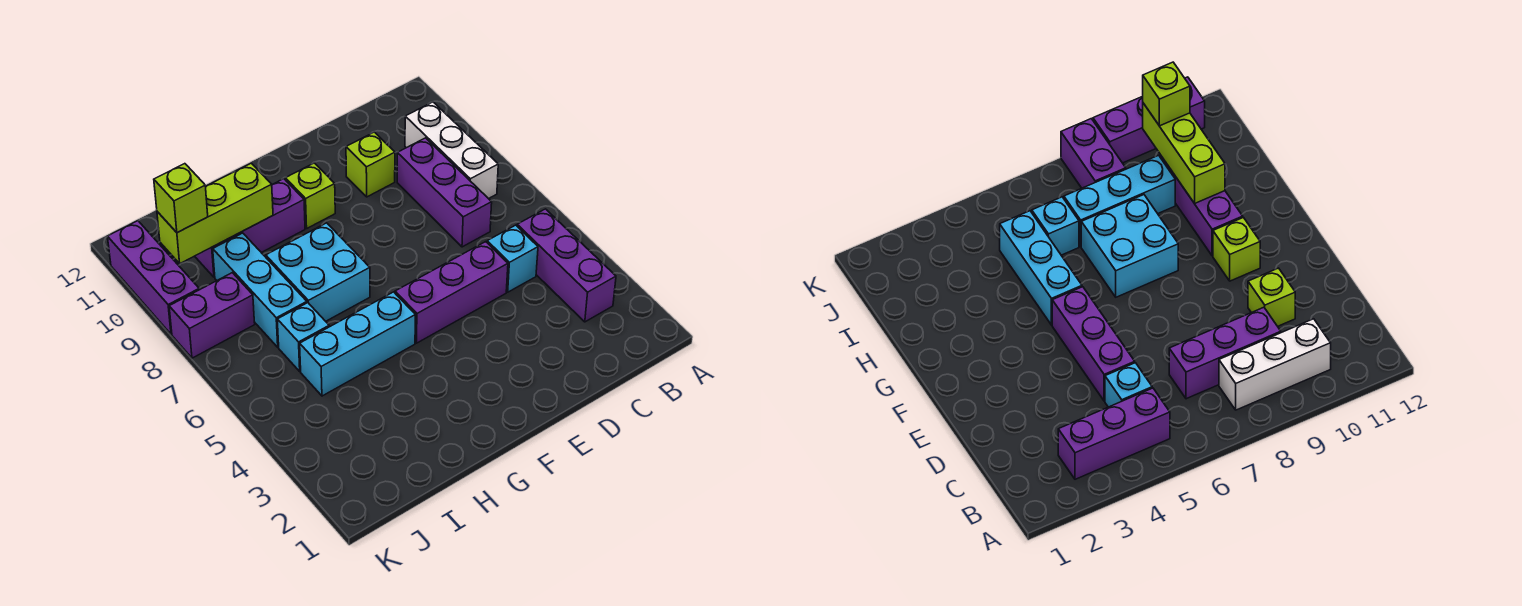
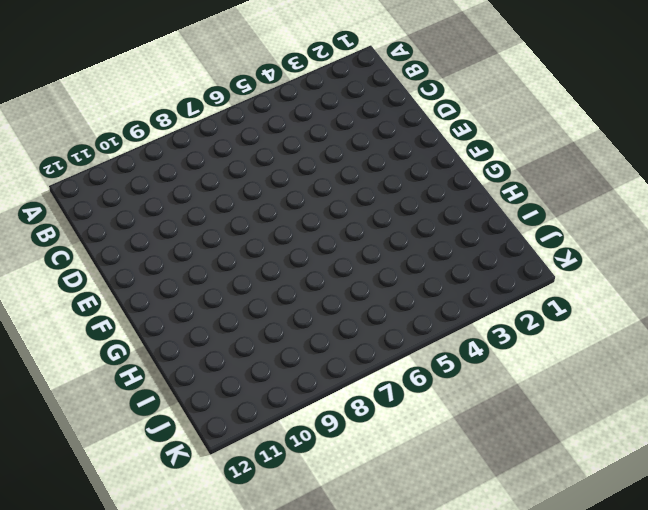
none -> purple brick B3:B5 level 1
none -> white brick B8:B10 level 1
none -> cyan brick C5 level 1

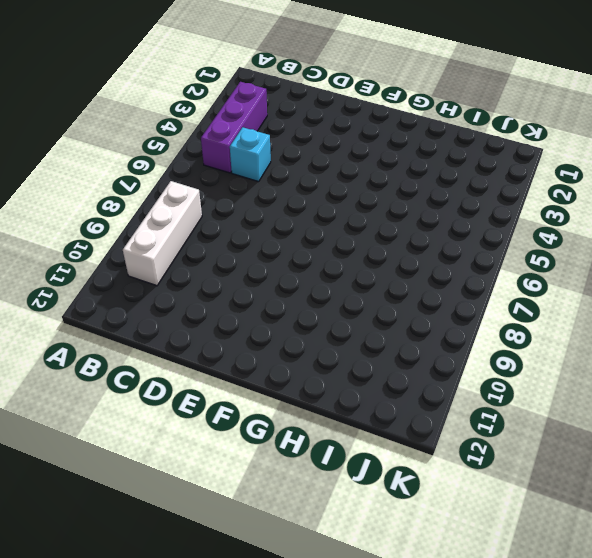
none -> purple brick C7:C9 level 1
none -> purple brick D5:F5 level 1
none -> lime brick D10 level 1

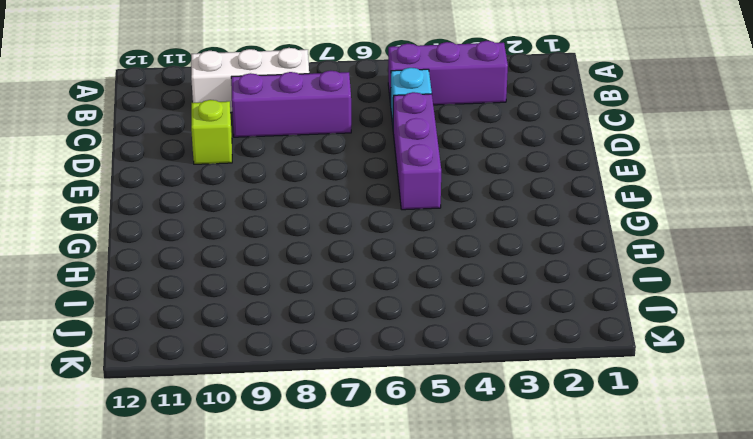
none -> lime brick F10 level 1
none -> cyan brick G5:I5 level 1
none -> cyan brick G7:H8 level 1

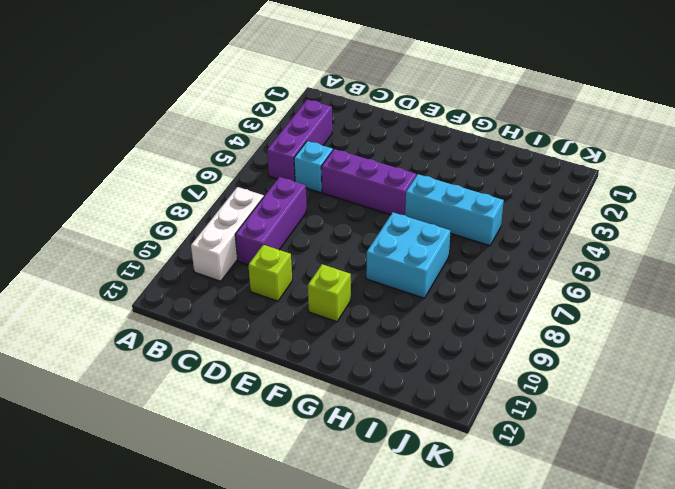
none -> purple brick G10:I10 level 1
none -> cyan brick I6 level 1
none -> cyan brick I7:I9 level 1

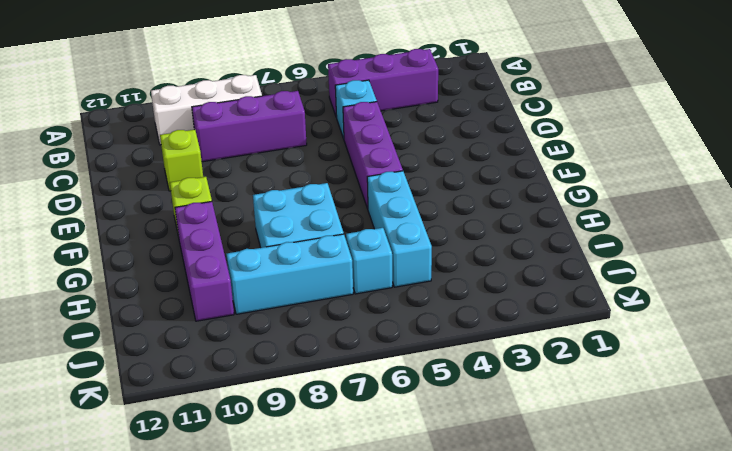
none -> purple brick J8:K8 level 1
none -> purple brick K9:K11 level 1
none -> lime brick H10:J10 level 2

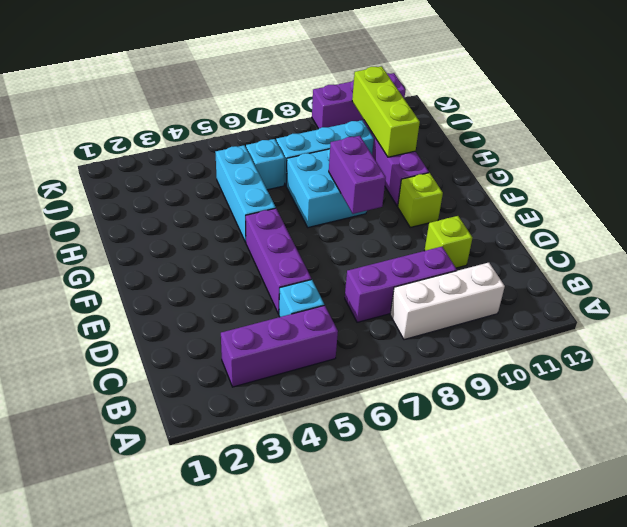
purple brick F8:G8 level 2 -> purple brick J8:K8 level 1
none -> lime brick J10 level 3

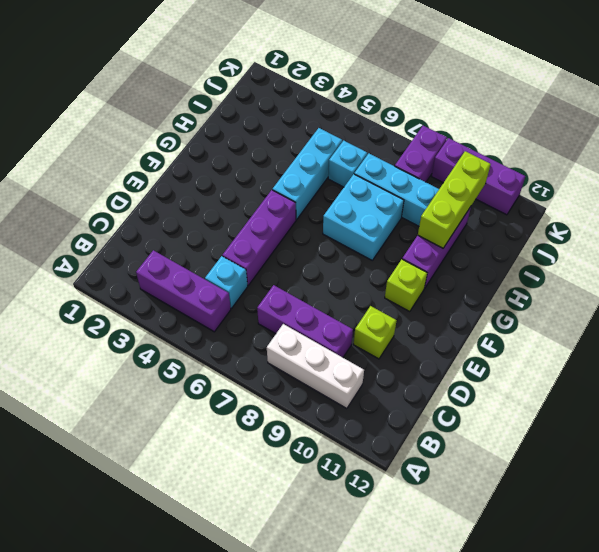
none -> lime brick J10 level 3

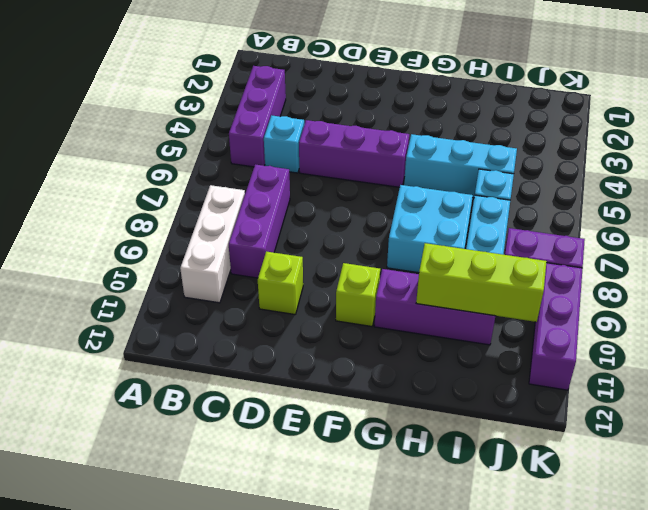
none -> lime brick J10 level 3

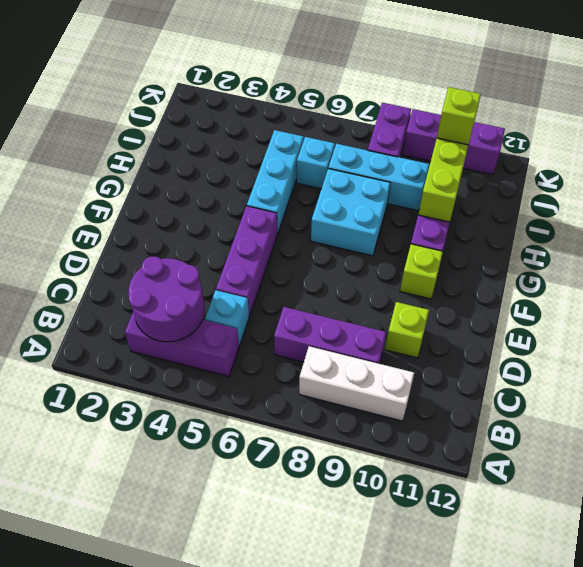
purple round brick B3:C4 level 2 -> none

